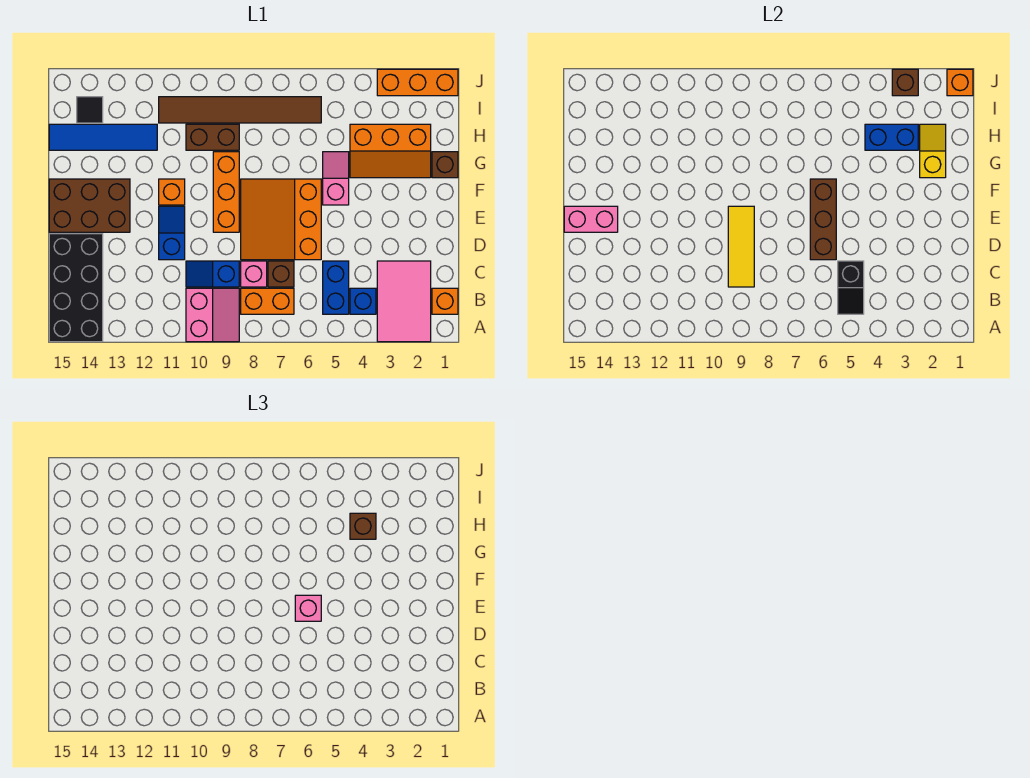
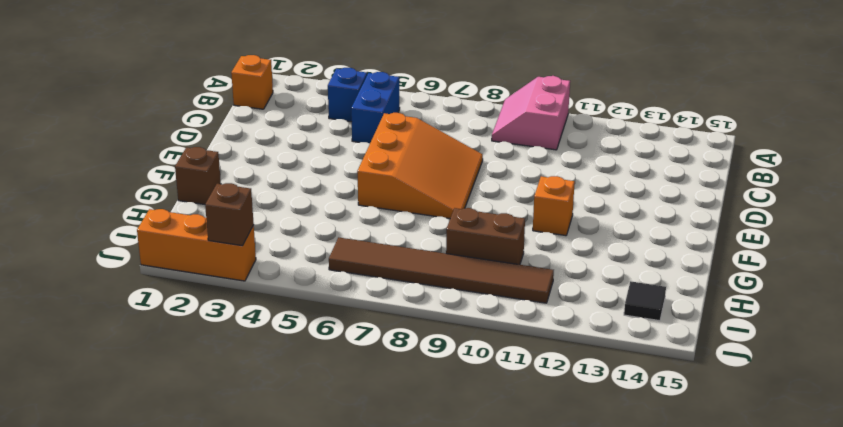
none -> pink tile A2:C3 level 1
none -> black brick A14:D15 level 1
none -> orange brick B7:B8 level 1
none -> brown brick C7 level 1

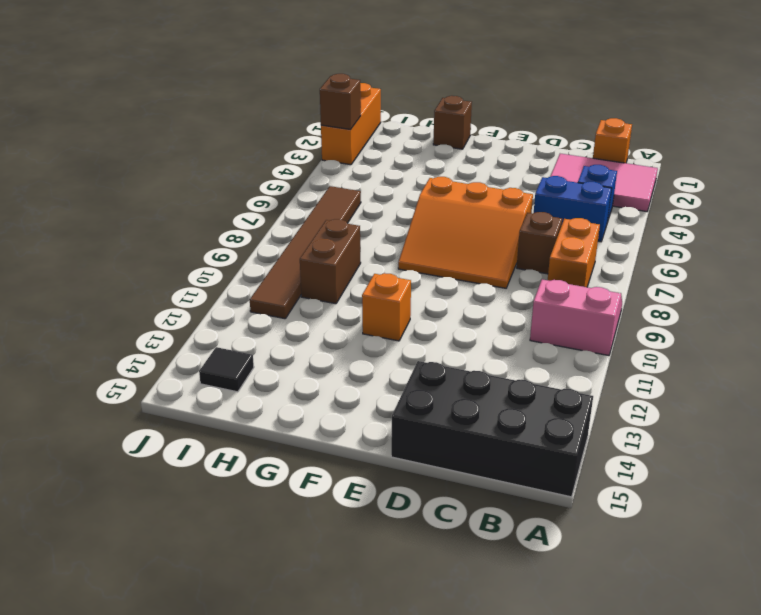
none -> pink brick C8 level 1
none -> blue slope C9:C10 level 1 top 9
none -> blue slope D11:E11 level 1 top D
none -> orange brick E9:G9 level 1

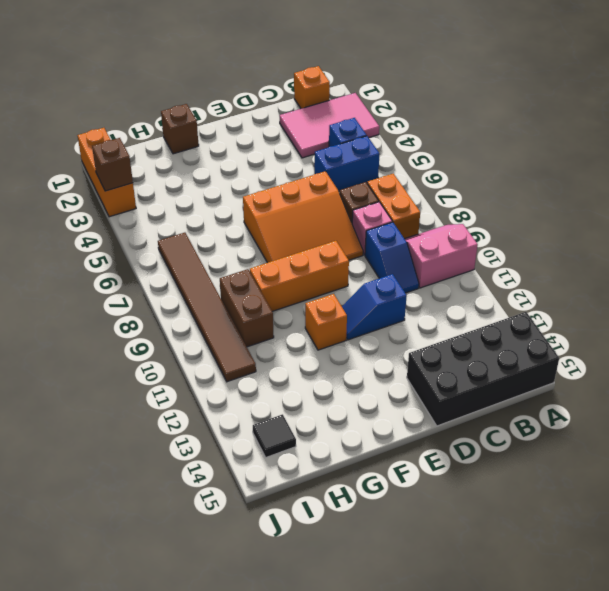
none -> brown brick E13:F15 level 1
none -> pink slope F5:G5 level 1 top F
none -> orange slope G2:H4 level 1 top H
none -> blue tile H12:H15 level 1

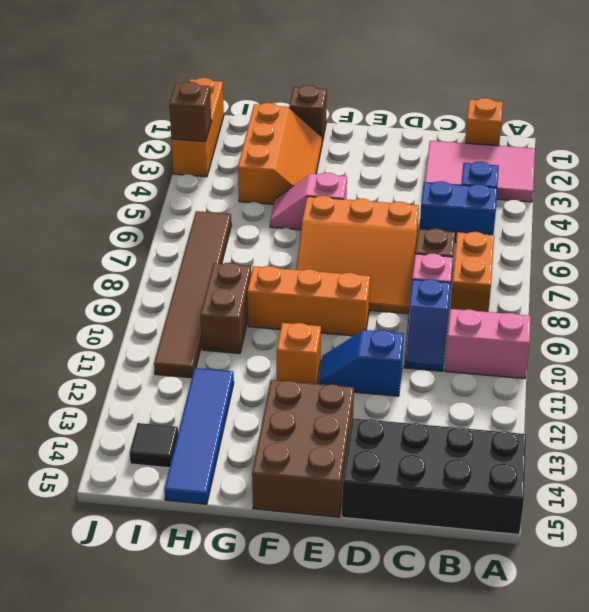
none -> black slope B5:C5 level 2 top C
none -> yellow tile C9:E9 level 2
none -> brown brick D6:F6 level 2
none -> pink brick E14:E15 level 2

